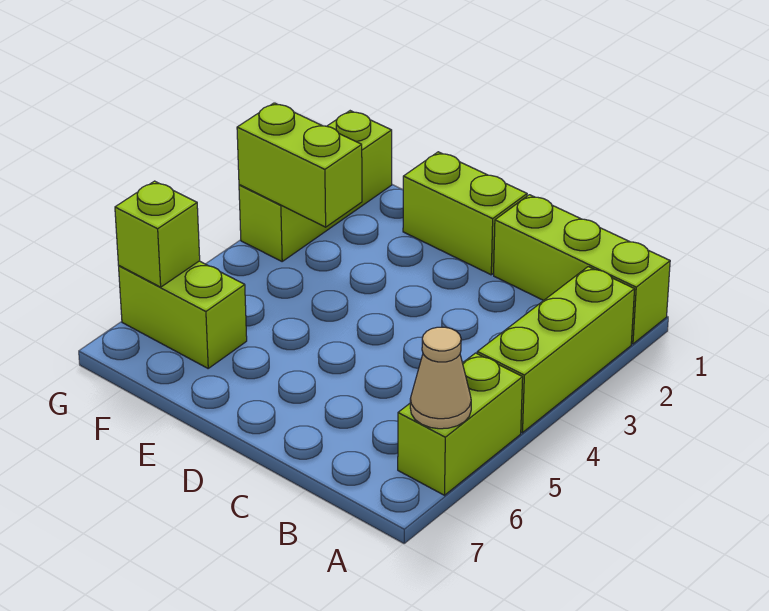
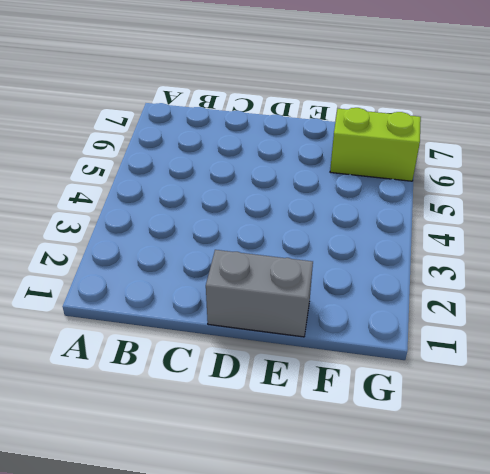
grey brick D1:E1 level 1 -> lime brick D1:E1 level 1
none -> lime brick A1:C1 level 1
none -> lime brick A2:A4 level 1

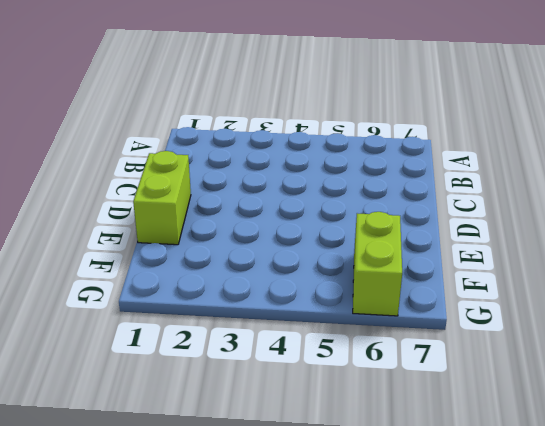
none -> lime brick A1:C1 level 1
none -> lime brick A2:A4 level 1

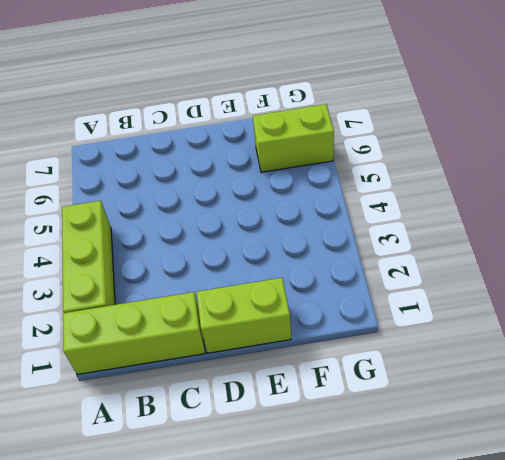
none -> lime brick A5:A6 level 1
none -> lime brick G1:G3 level 1

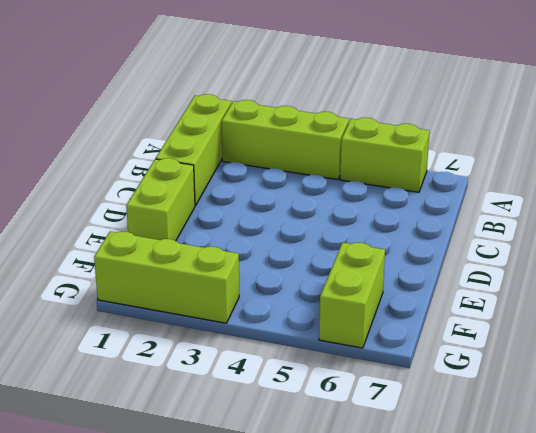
none -> tan cone A6 level 2
none -> lime brick F3:G3 level 2

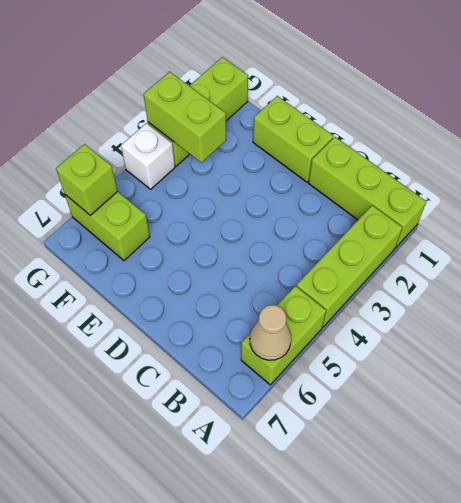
white brick G4 level 1 -> none

